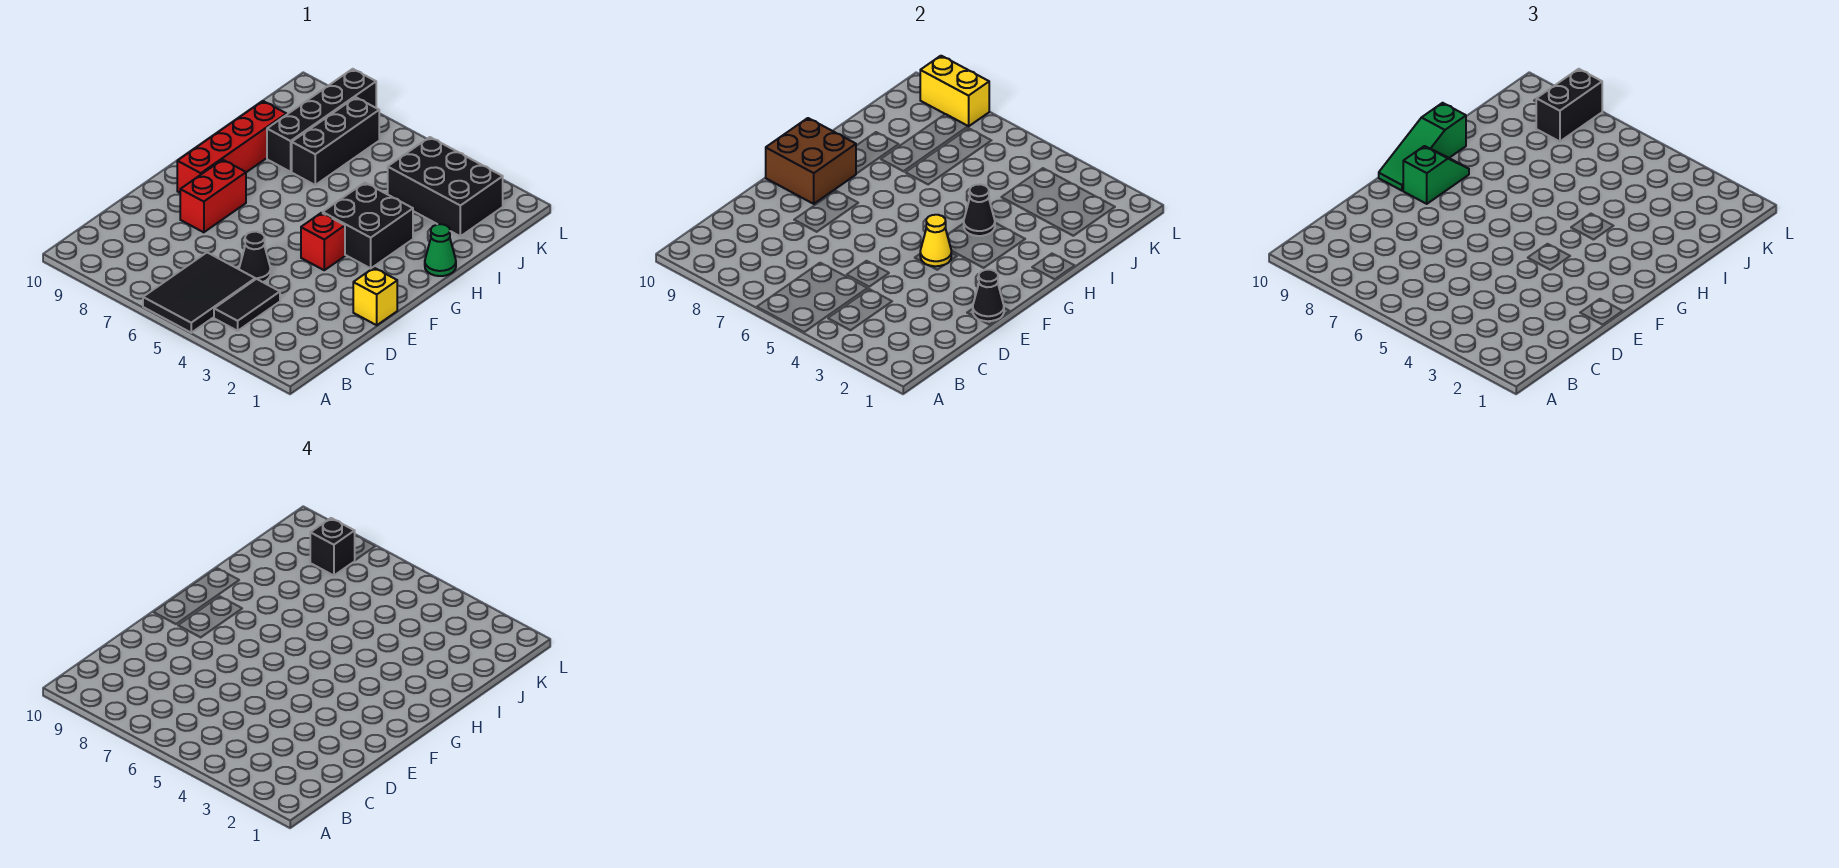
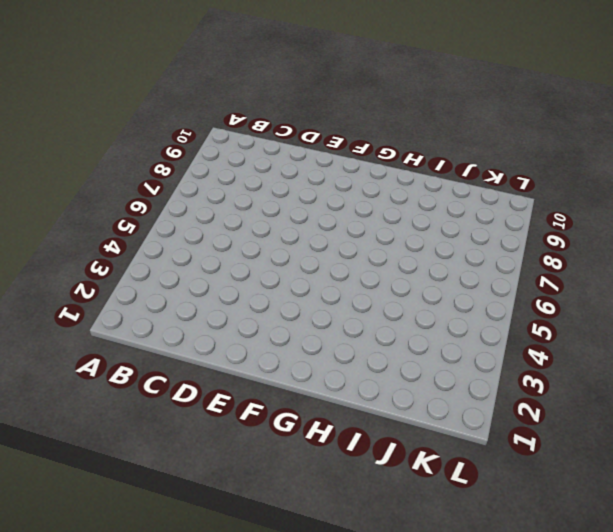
none -> black tile A5:C6 level 1
none -> black tile B4:C4 level 1
none -> black cone D5 level 1

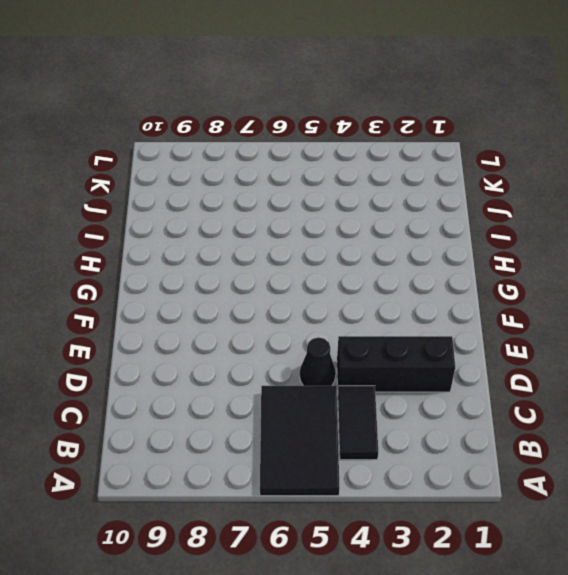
black brick D2:D4 level 1 -> black brick I7:K7 level 1
none -> yellow brick E1 level 1
none -> red brick E8:F8 level 1
none -> red brick F4 level 1

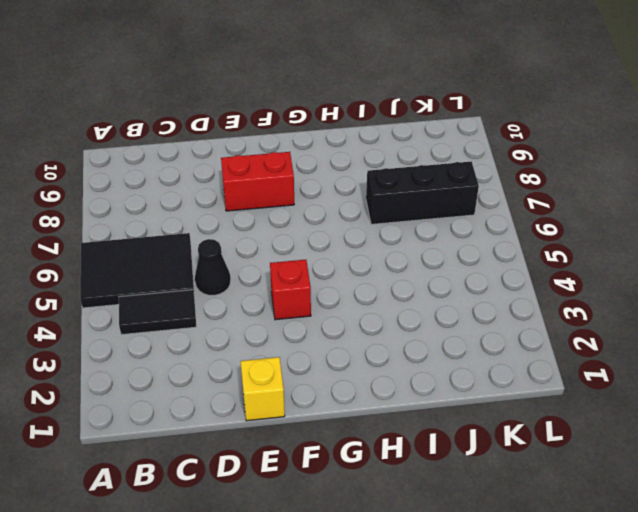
none -> red brick F9:I9 level 1
none -> black brick G3:H4 level 1
none -> green cone H1 level 1

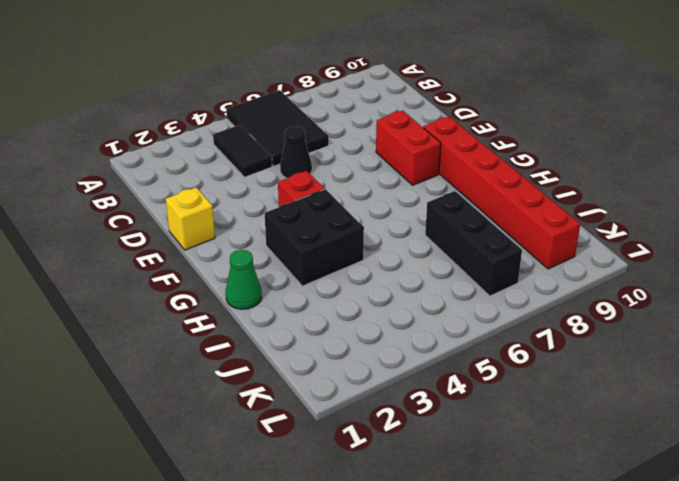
red brick F9:K9 level 1 -> red brick F9:I9 level 1
none -> black brick I8:L8 level 1
none -> black brick J2:K4 level 1
none -> black cone E1 level 2

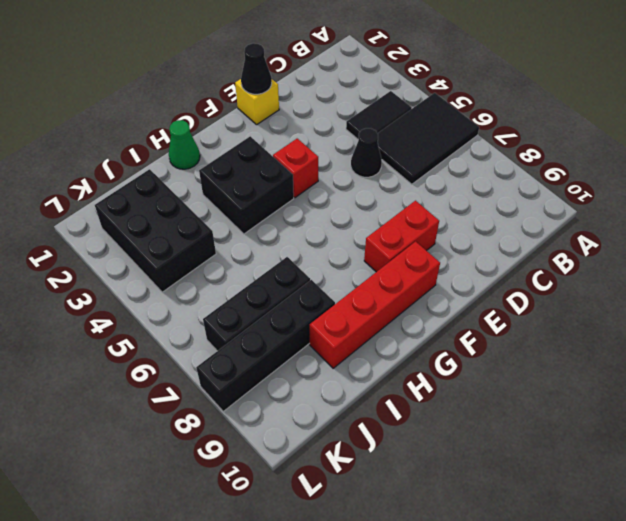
none -> yellow cone F4 level 2
none -> brown brick F9:G10 level 2
none -> black cone H4 level 2

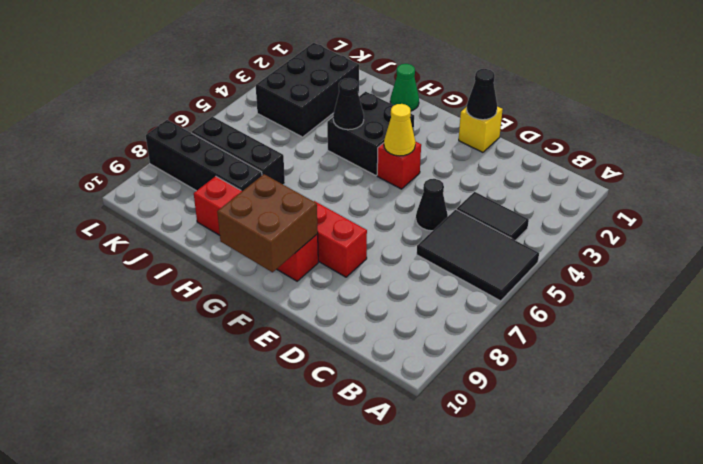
none -> yellow brick L8:L9 level 2
none -> green slope F9:G9 level 3 top F
none -> green slope F10:H10 level 3 top H

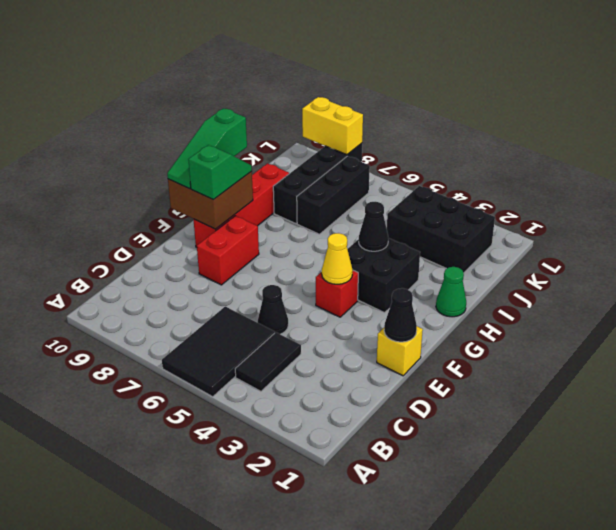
none -> black brick K8:L8 level 3
none -> black brick K8 level 4

